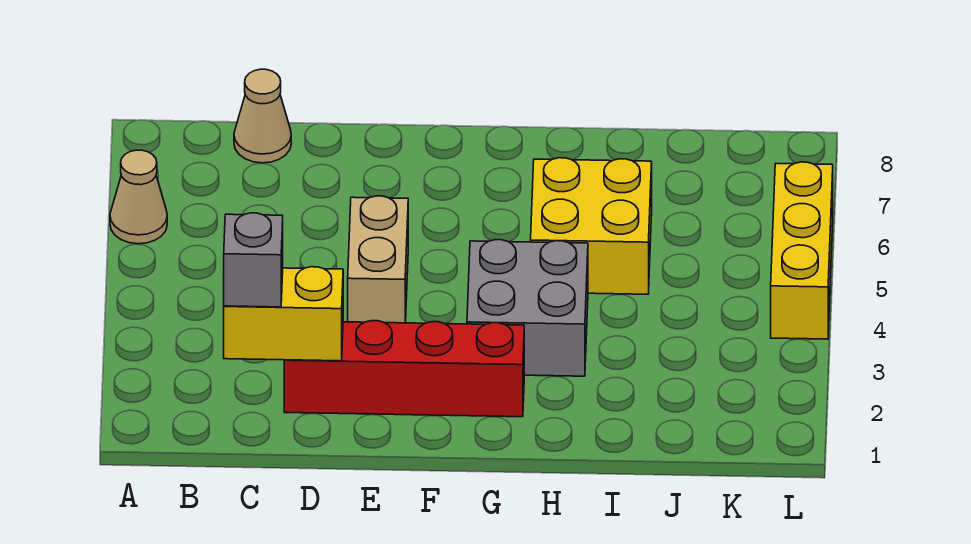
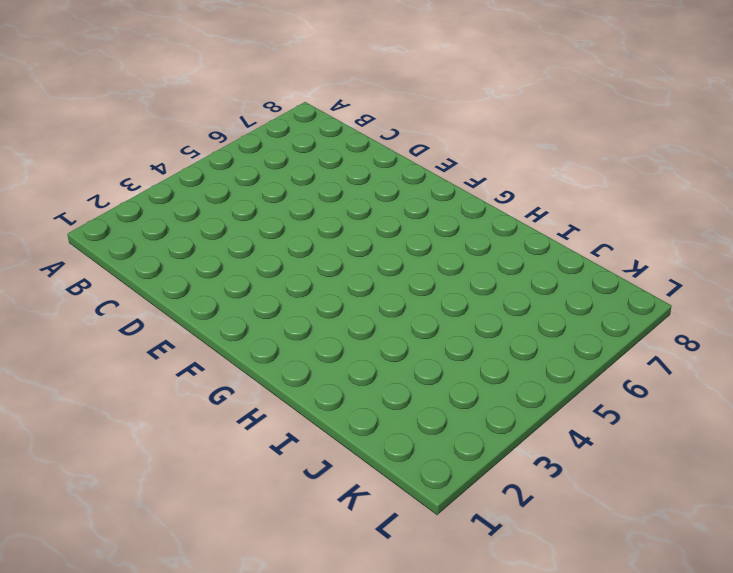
none -> tan cone A6 level 1
none -> tan cone C8 level 1

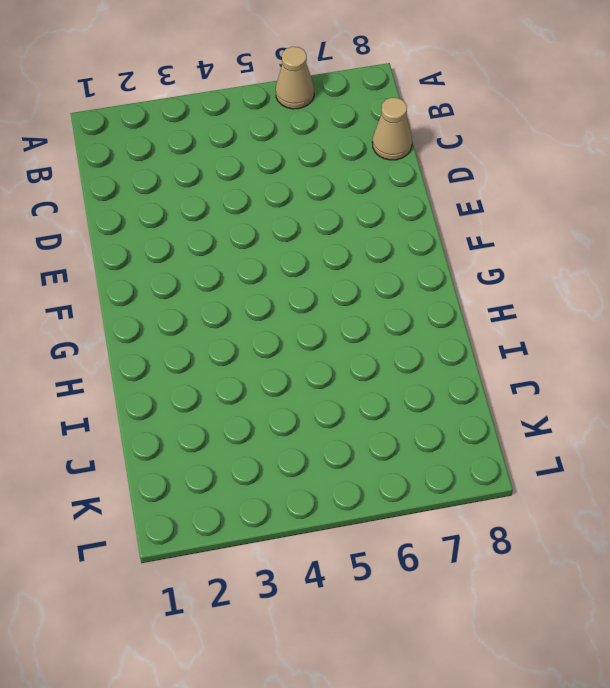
none -> red brick D2:G2 level 1
none -> tan brick E4:E5 level 1

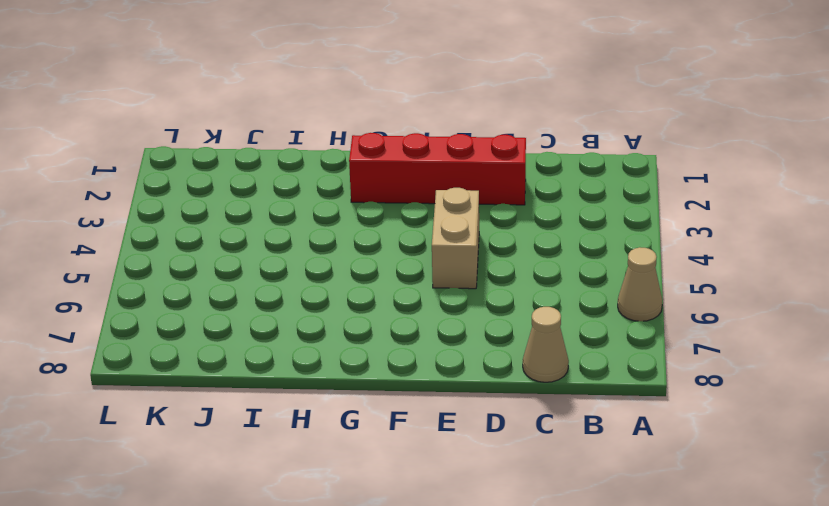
none -> grey brick G3:H4 level 1
none -> yellow brick H5:I6 level 1

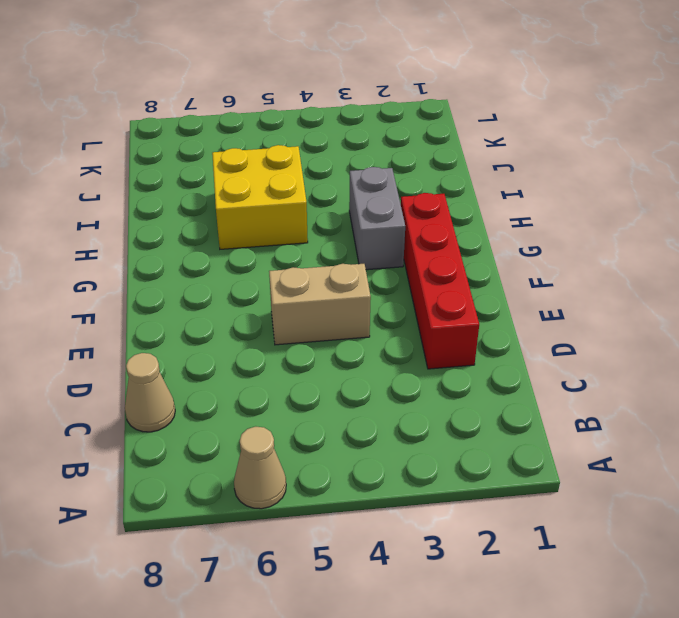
grey brick G3:H3 level 1 -> grey brick G3:H4 level 1
none -> yellow brick L4:L6 level 1
none -> yellow brick C2:D2 level 2

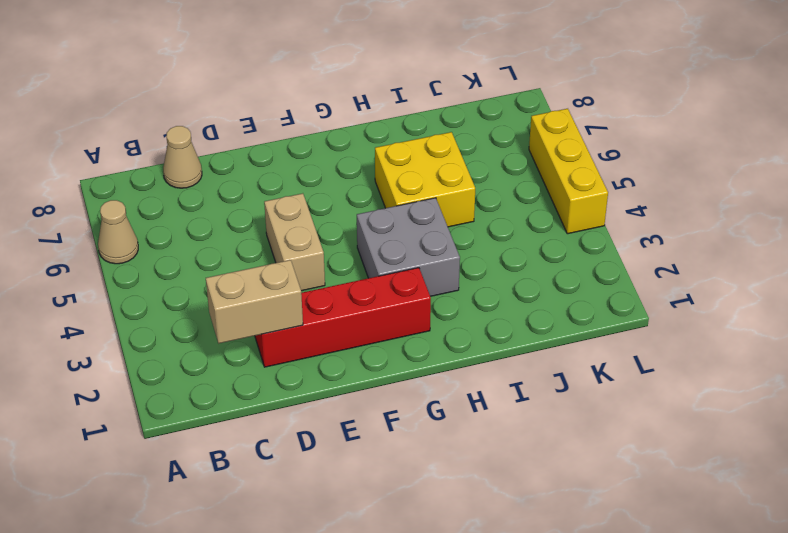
tan brick C2:D2 level 2 -> yellow brick C2:D2 level 2
none -> grey brick C2 level 3

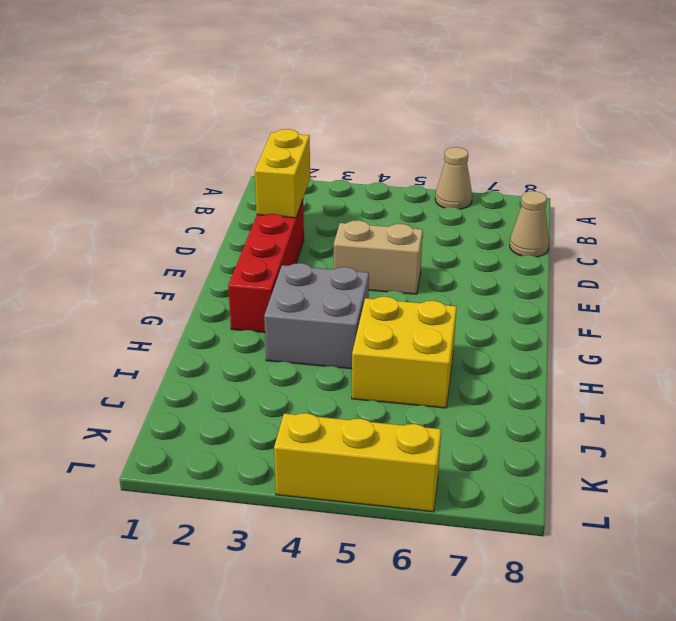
none -> grey brick C2 level 3

